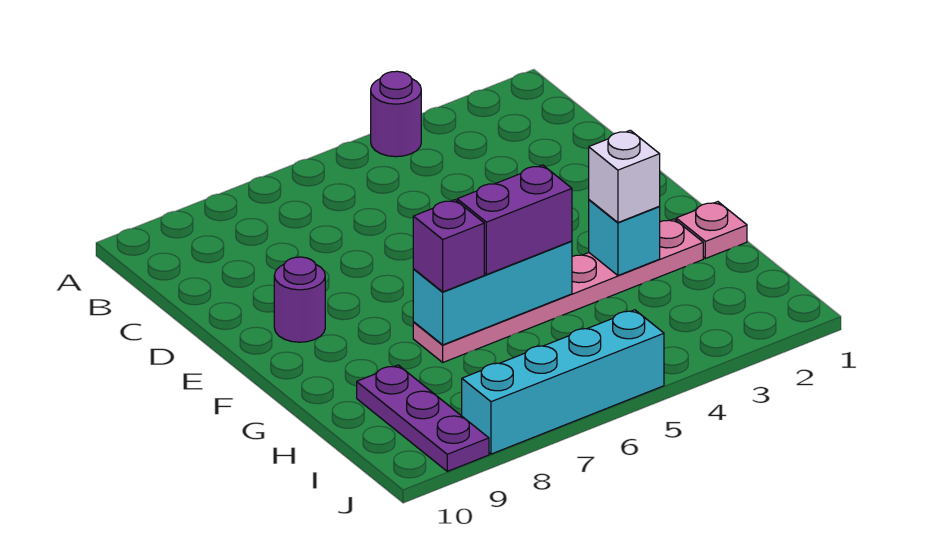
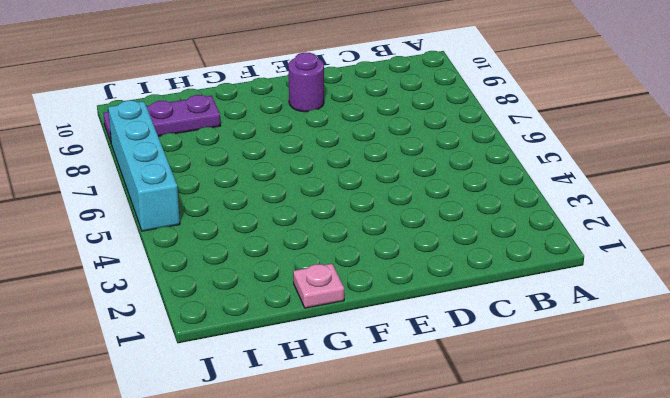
none -> purple round brick A4 level 1
none -> pink plate G2:G7 level 1

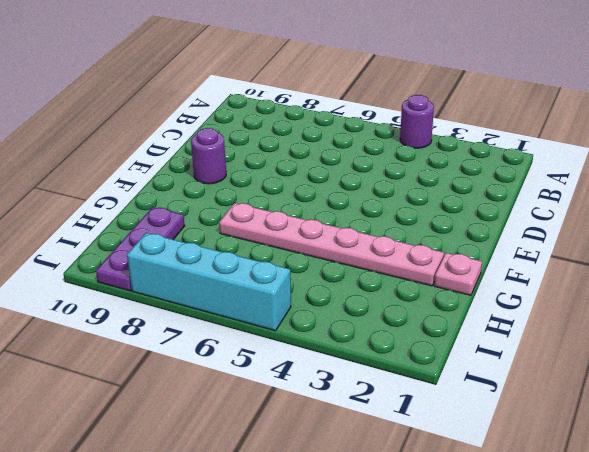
none -> cyan brick G3 level 2
none -> cyan brick G5:G7 level 2

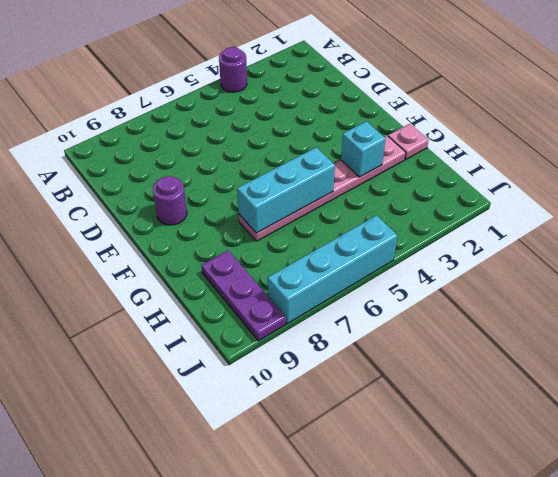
none -> white brick G3 level 3
none -> purple brick G5:G6 level 3

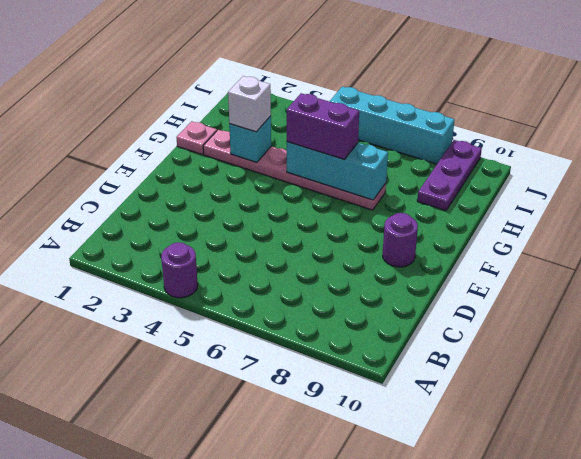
none -> purple brick G7 level 3

